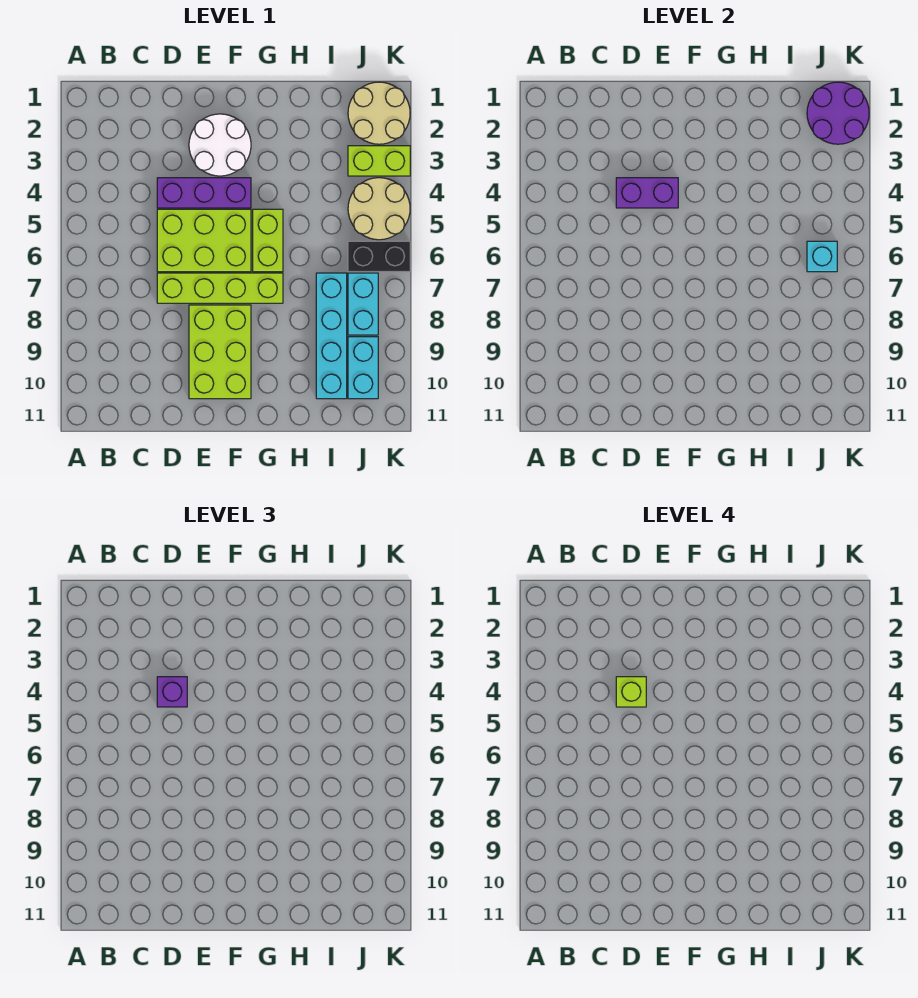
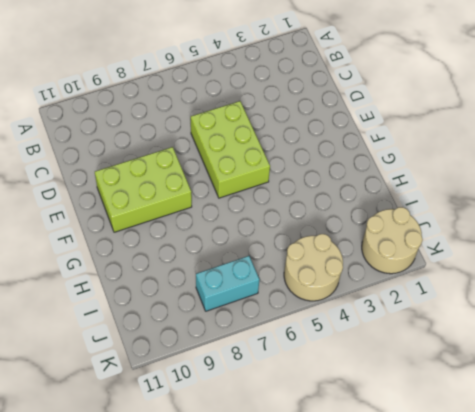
none -> purple brick D4:F4 level 1
none -> lime brick D7:G7 level 1
none -> white round brick E2:F3 level 1

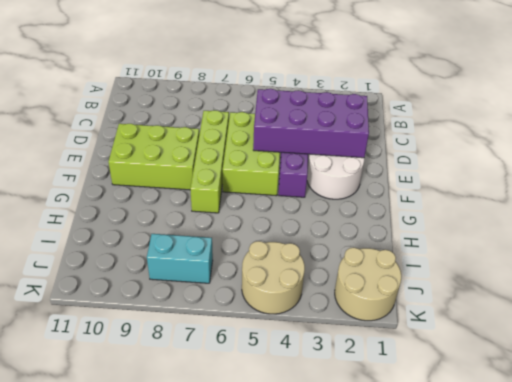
purple brick D2:E5 level 2 -> purple brick D4:E4 level 2
none -> lime brick G5:G6 level 1
none -> cyan brick I7:I10 level 1
none -> lime brick J3:K3 level 1

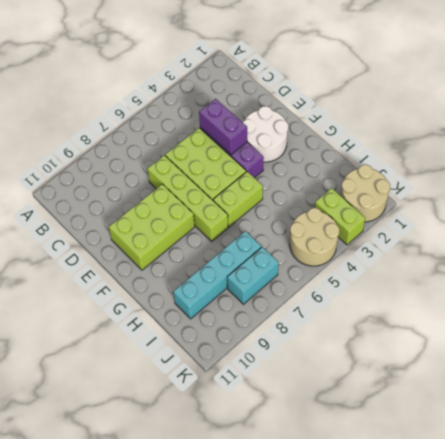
none -> black brick J6:K6 level 1
none -> cyan brick J9:J10 level 1
none -> purple round brick J1:K2 level 2

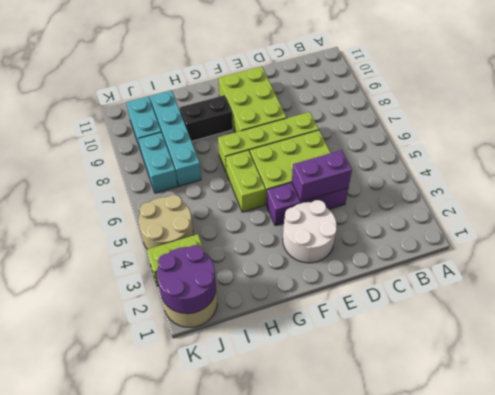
black brick G9:H9 level 1 -> black brick J6:K6 level 1
none -> cyan brick J6 level 2
none -> purple brick D4 level 3
none -> lime brick D4 level 4

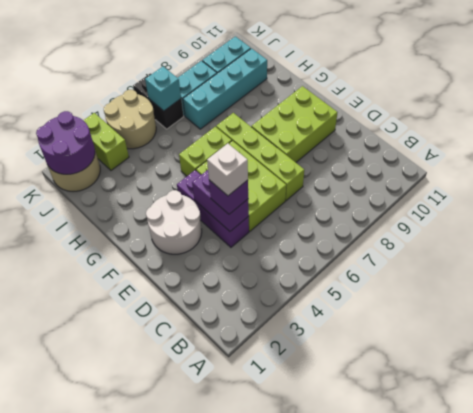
white brick D4 level 4 -> lime brick D4 level 4

